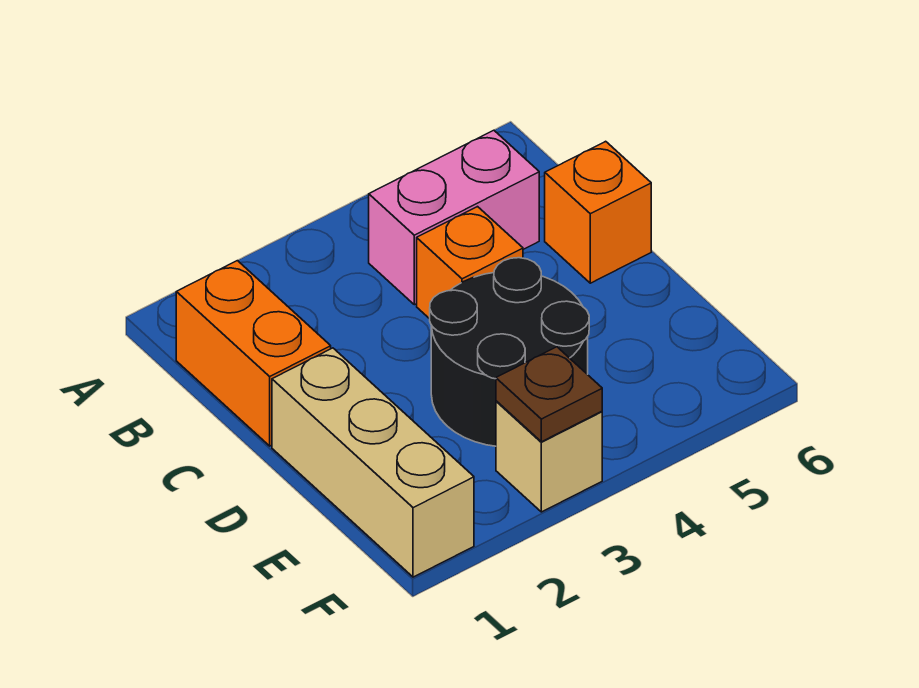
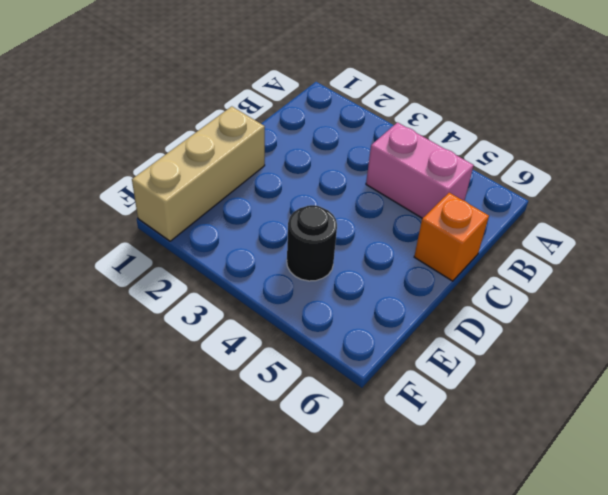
black round brick E4 level 1 -> black round brick D3:E4 level 1
none -> orange brick B1:C1 level 1
none -> orange brick C4 level 1

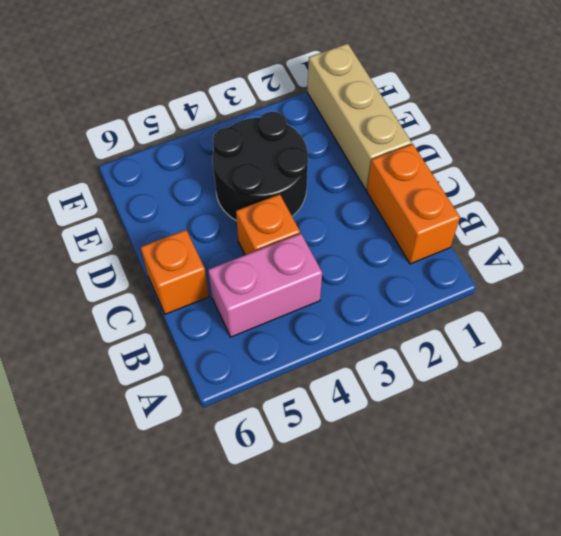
none -> tan brick F3 level 1
none -> brown plate F3 level 2

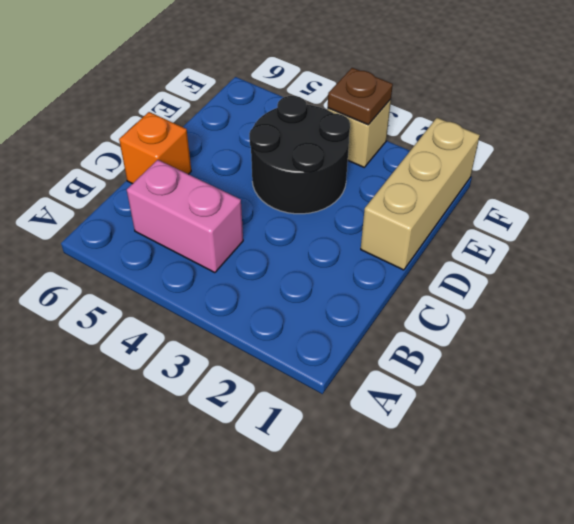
none -> orange brick B1:C1 level 1
none -> orange brick C4 level 1

